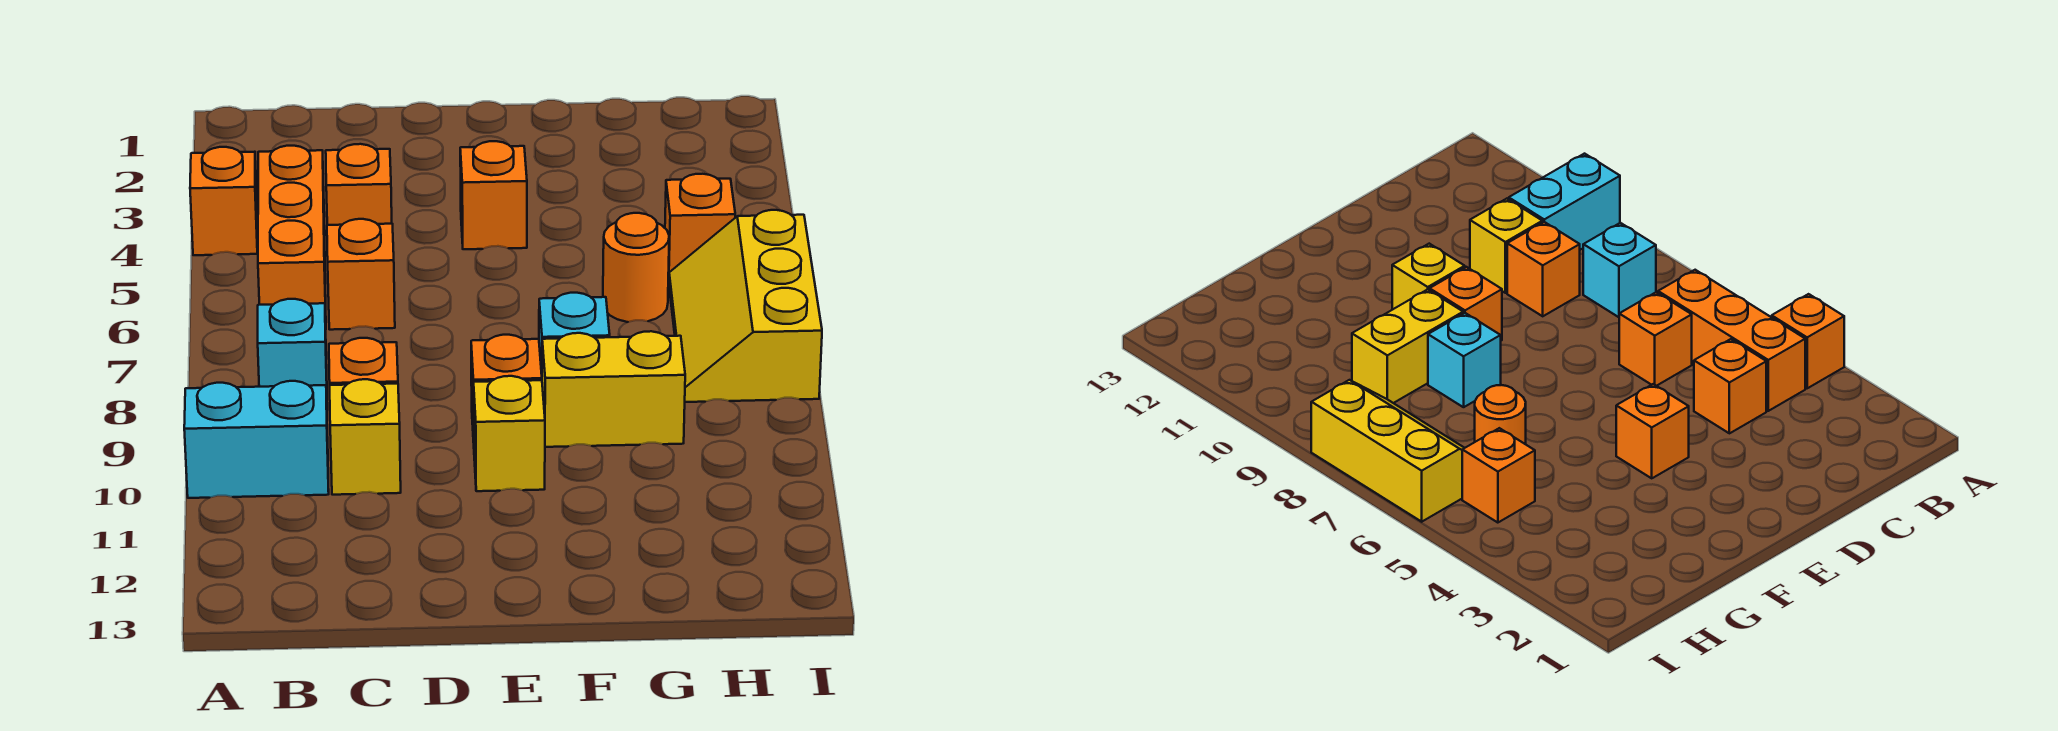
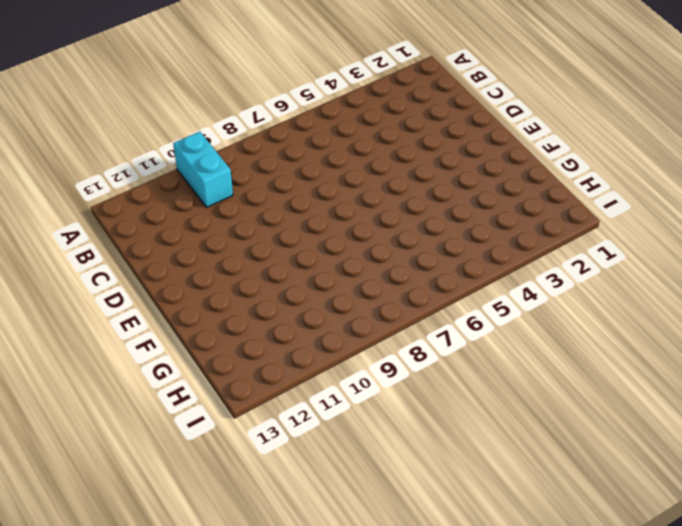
none -> orange brick A4 level 1
none -> orange brick B4:B6 level 1
none -> cyan brick B8 level 1

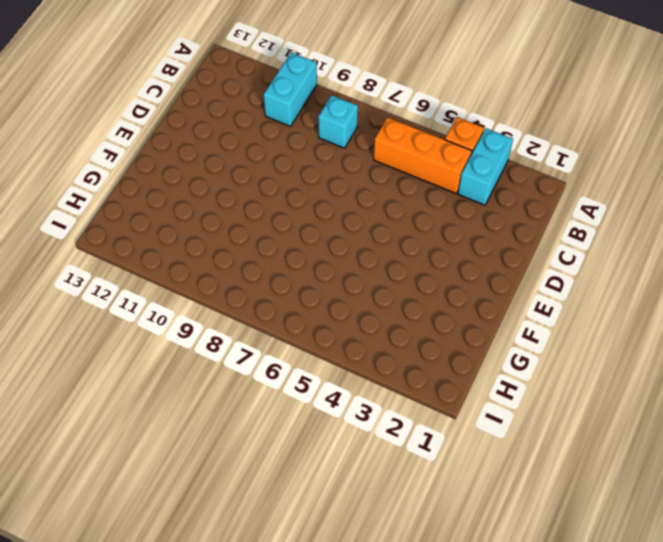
cyan brick A3:B3 level 1 -> none
none -> orange brick C4 level 1
none -> orange brick C6 level 1
none -> orange brick C9 level 1

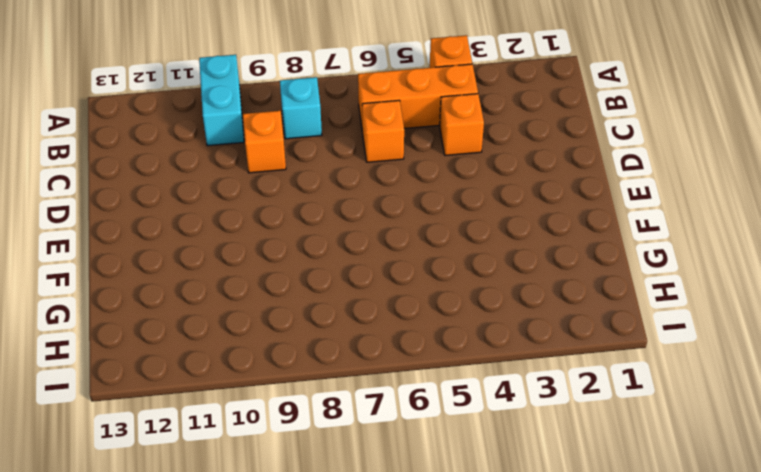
none -> yellow brick C10 level 1
none -> orange brick E4 level 1
none -> orange brick E9 level 1

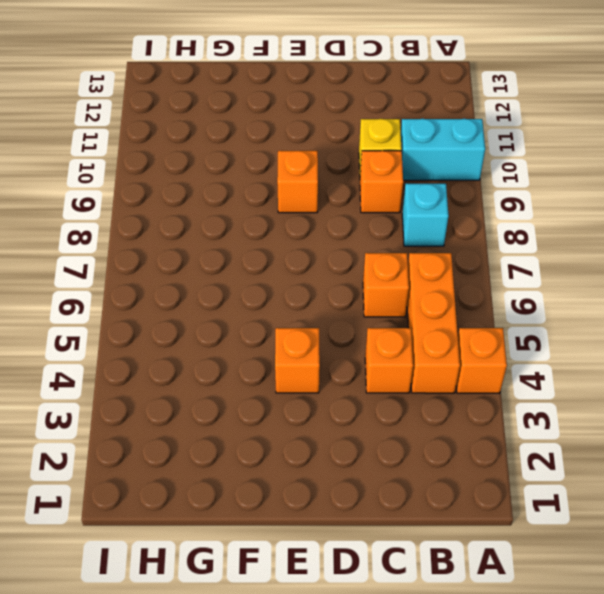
none -> yellow brick E10 level 1
none -> cyan brick F8 level 1
none -> yellow brick F9:G9 level 1

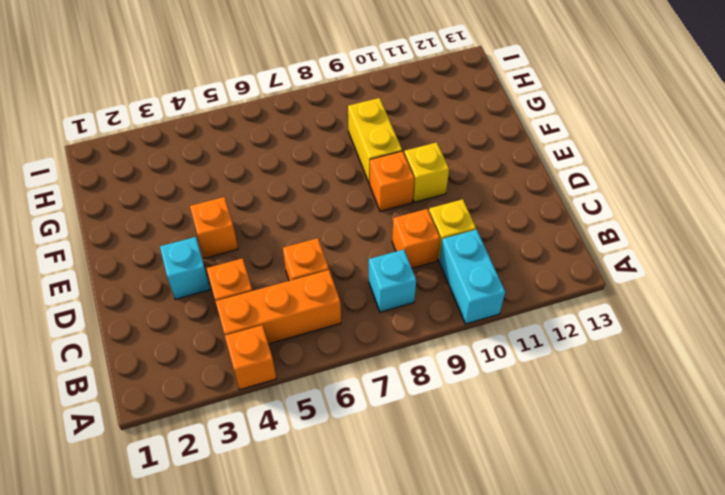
cyan brick D3 level 1 -> cyan brick F8 level 1
none -> orange round brick G6 level 1
none -> orange brick H5 level 1
none -> yellow slope H6:I8 level 1 top I

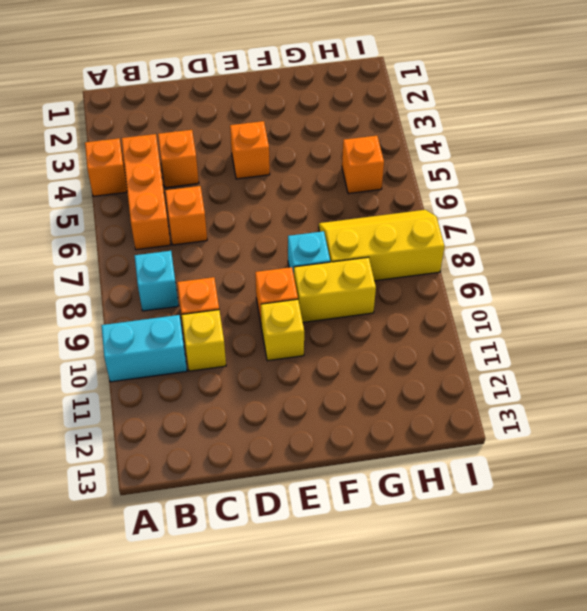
yellow slope G7:I8 level 1 top 8 -> yellow slope H6:I8 level 1 top I
none -> orange round brick G6 level 1

